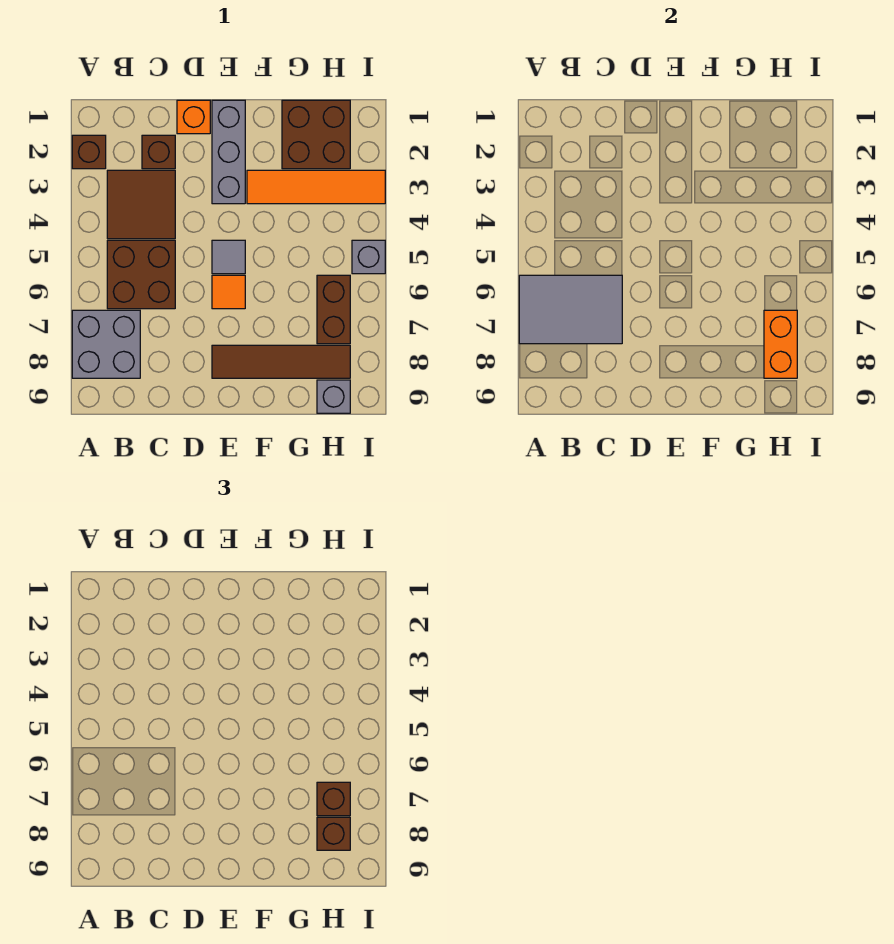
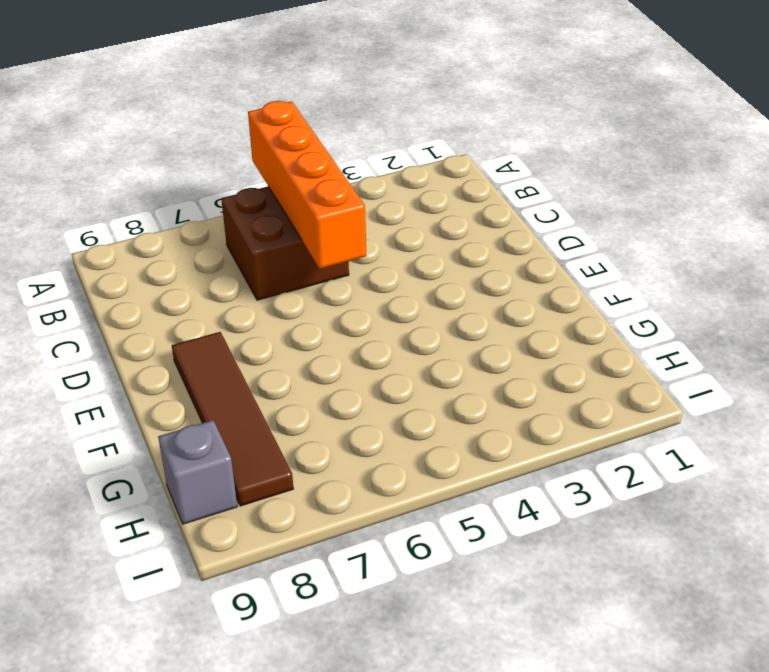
orange brick A5:D5 level 2 -> none
none -> brown brick A2 level 1
none -> grey brick A7:B8 level 1
none -> brown tile B3:C4 level 1

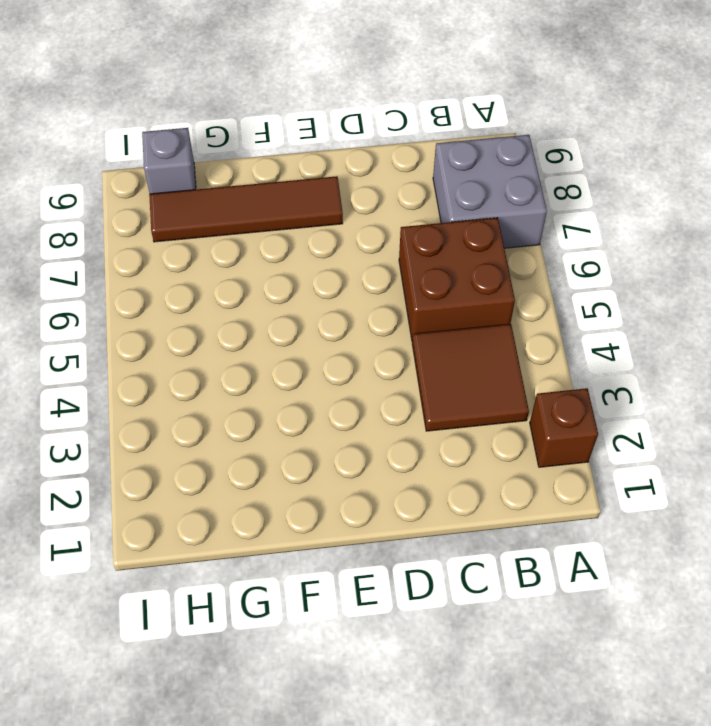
none -> brown brick C2 level 1
none -> orange brick D1 level 1
none -> grey brick E1:E3 level 1

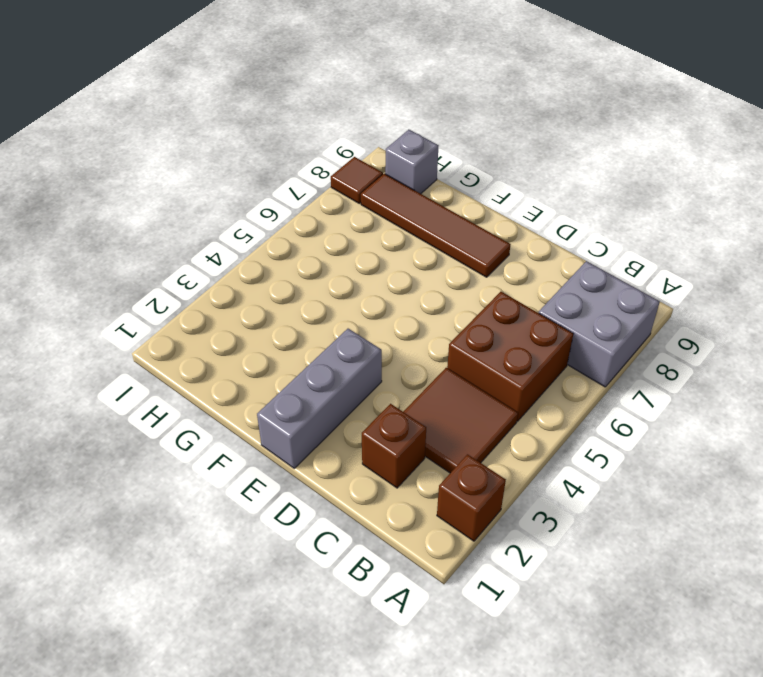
brown tile I8 level 1 -> none
none -> orange brick D1 level 1
none -> grey tile E5 level 1
none -> orange tile E6 level 1

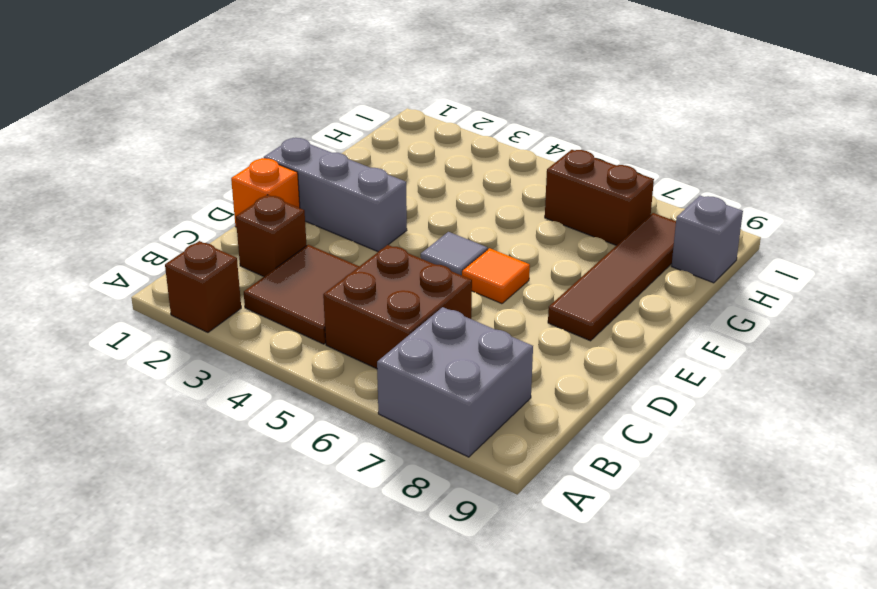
none -> orange tile F3:I3 level 1
none -> brown brick G1:H2 level 1
none -> grey brick I5 level 1

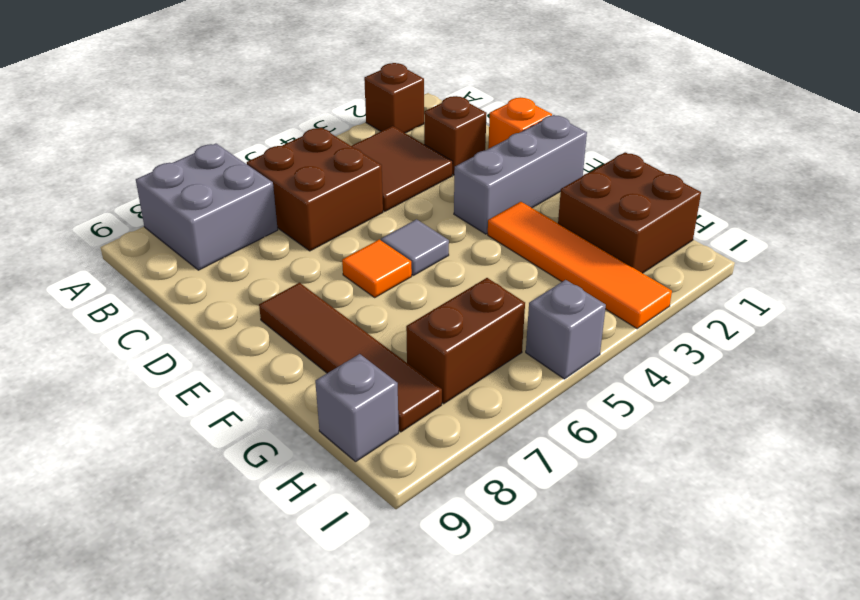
none -> grey tile A6:C7 level 2
none -> orange brick H7:H8 level 2
none -> brown brick H7 level 3

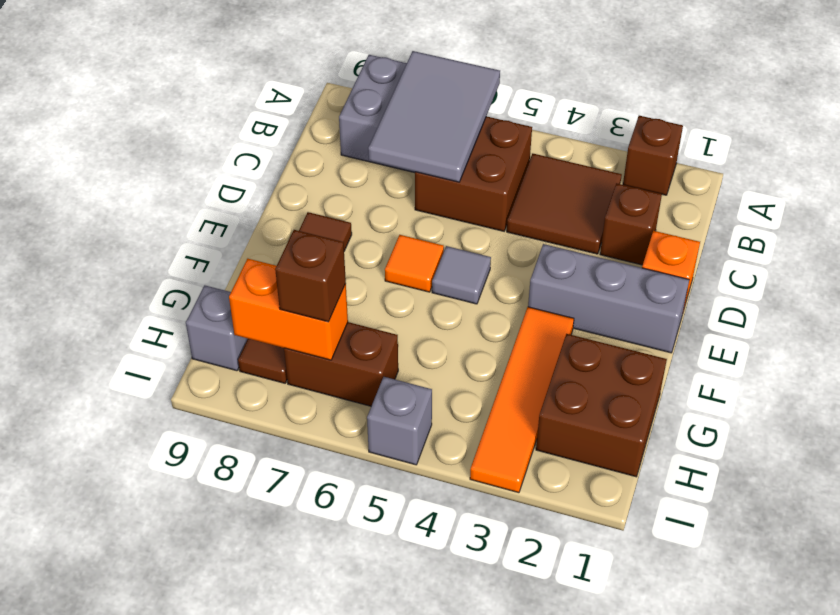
none -> brown brick H8 level 3

